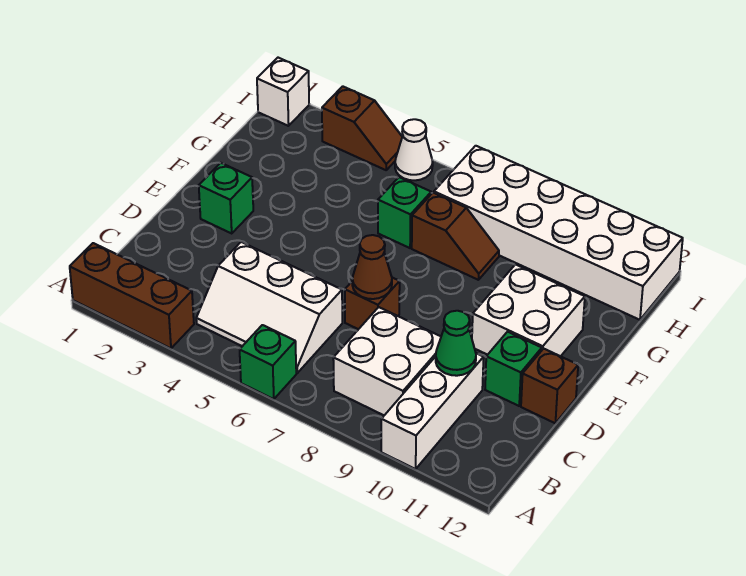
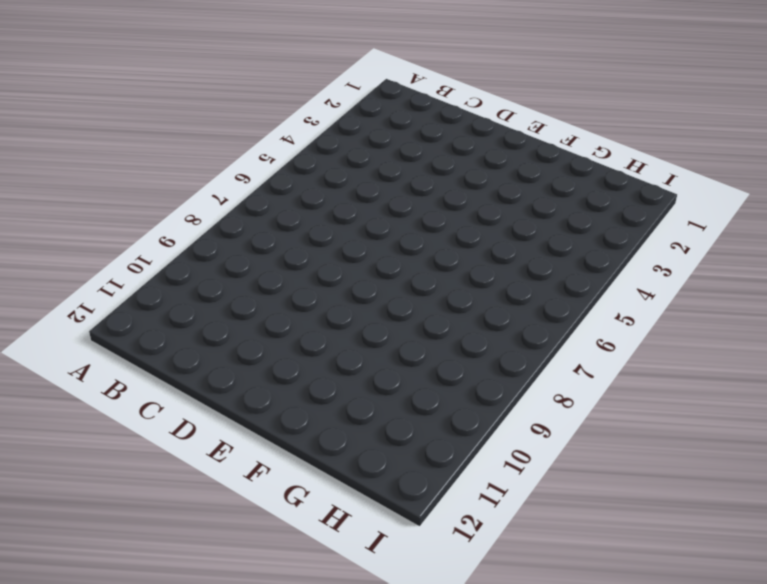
none -> brown brick A1:A3 level 1
none -> green brick A6 level 1
none -> white brick A10:C10 level 1

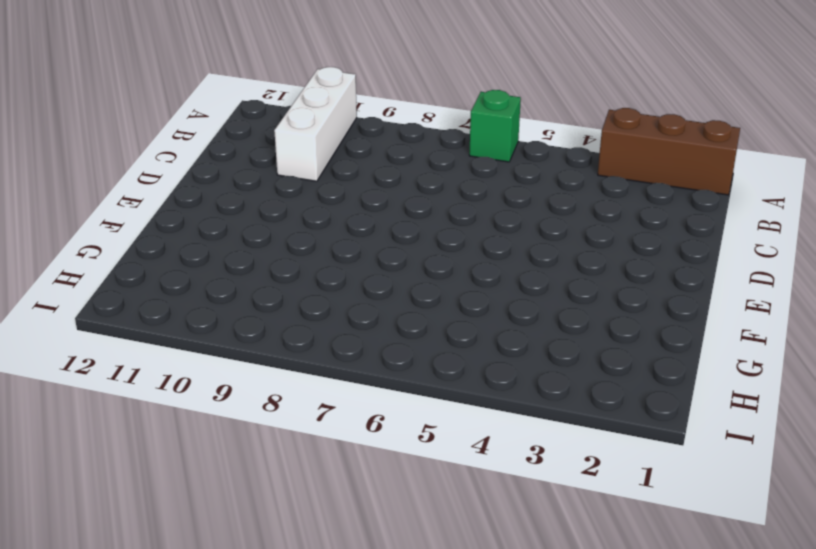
none -> white slope B4:C6 level 1 top C
none -> white brick B8:C9 level 1
none -> brown brick D7 level 1

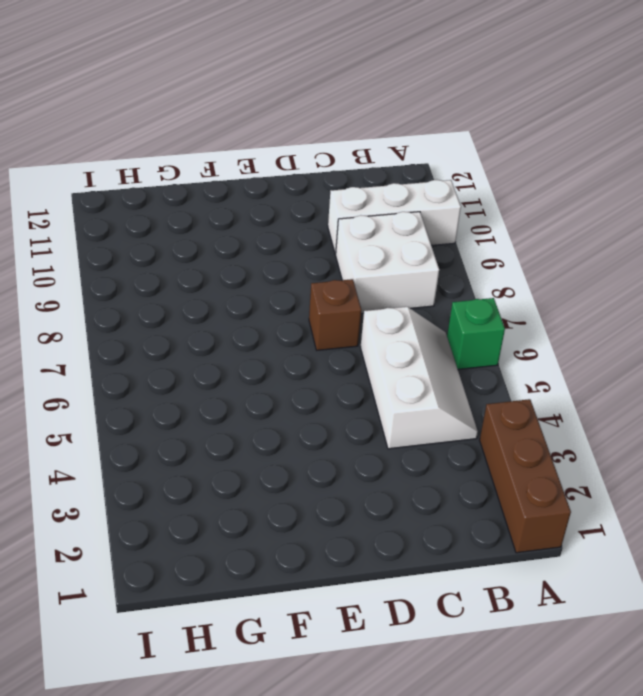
none -> green brick D11 level 1
none -> brown brick D12 level 1
none -> green brick E2 level 1

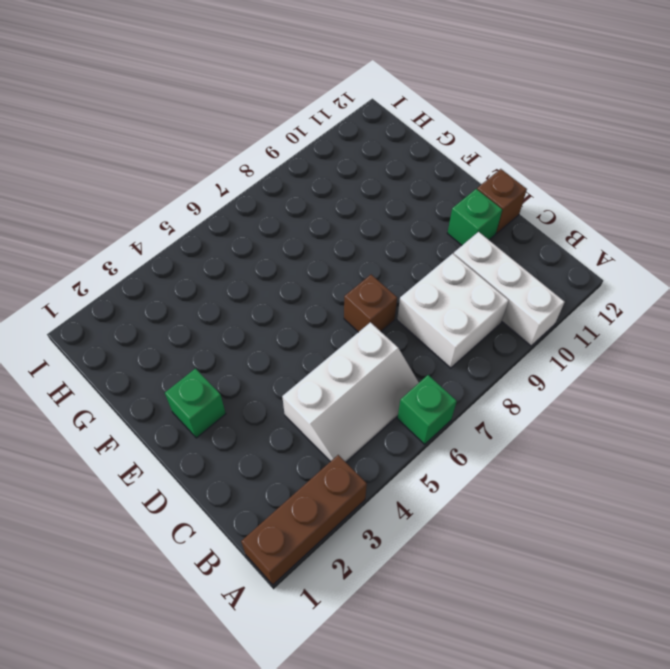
none -> white brick E10:F11 level 1
none -> green brick G6 level 1
none -> brown slope G7:G8 level 1 top 7

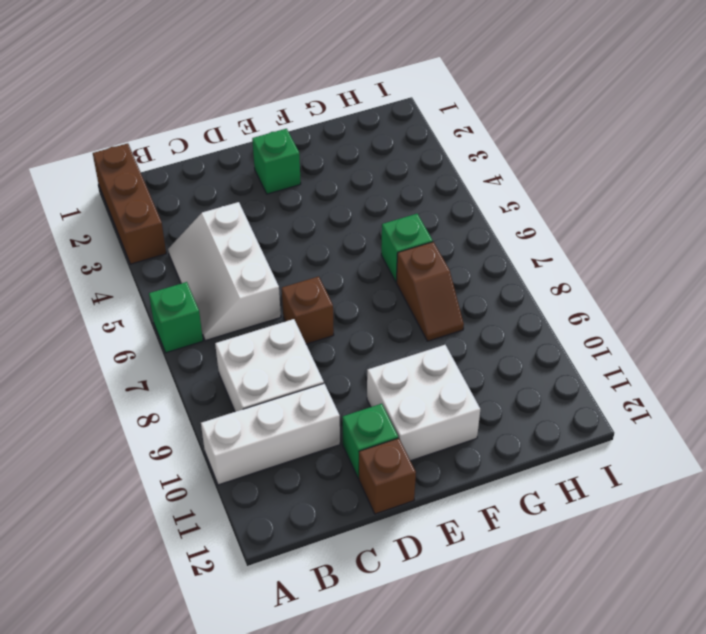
none -> white brick H7:I12 level 1
none -> white brick I1 level 1
none -> brown slope I3:I4 level 1 top 3

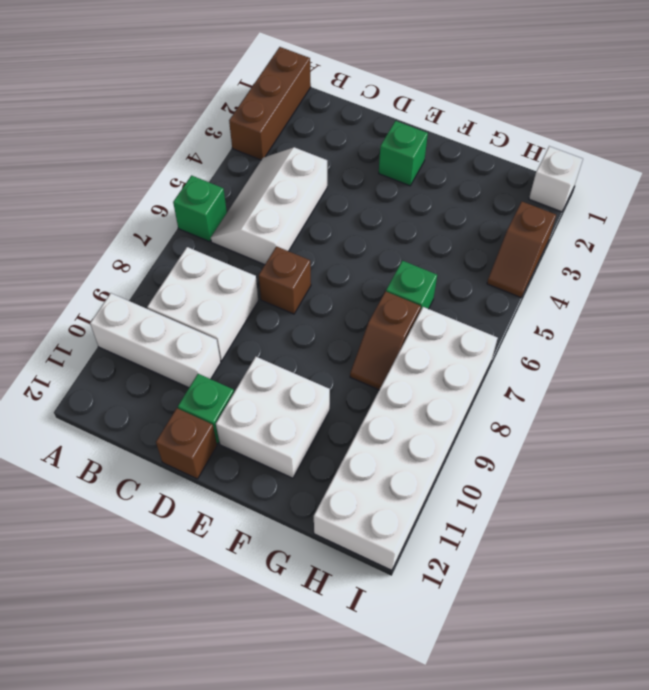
none -> white cone I5 level 1
none -> green cone C10 level 2
none -> brown cone D7 level 2

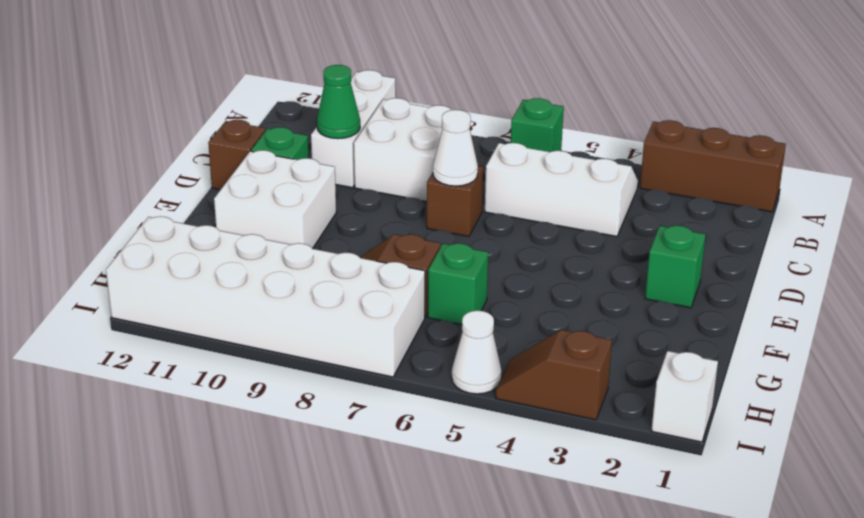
white cone D7 level 2 -> brown cone D7 level 2

